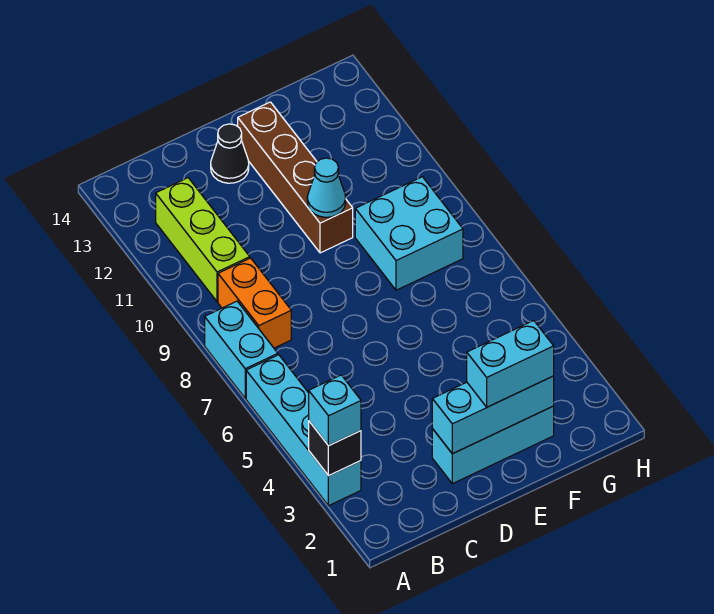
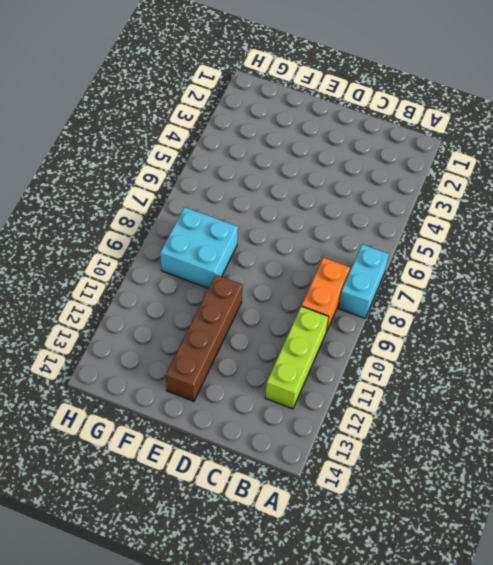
none -> cyan brick A3:A6 level 1
none -> cyan brick D2:F2 level 1
none -> black cone D13 level 1

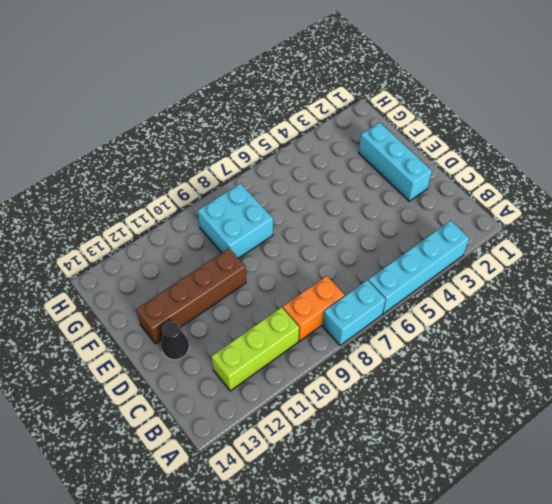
none -> black brick A3 level 2
none -> cyan brick D2:F2 level 2
none -> cyan cone E10 level 2

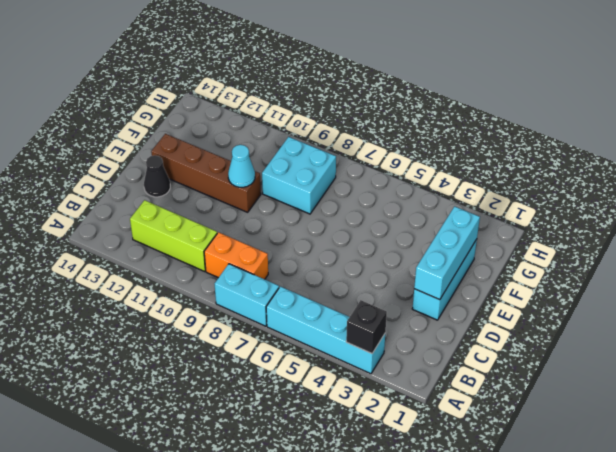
none -> cyan brick A3 level 3
none -> cyan brick E2:F2 level 3

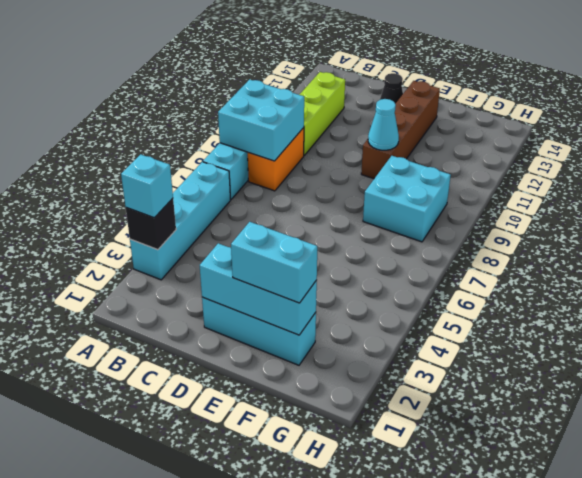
cyan brick A8:B9 level 2 -> none

